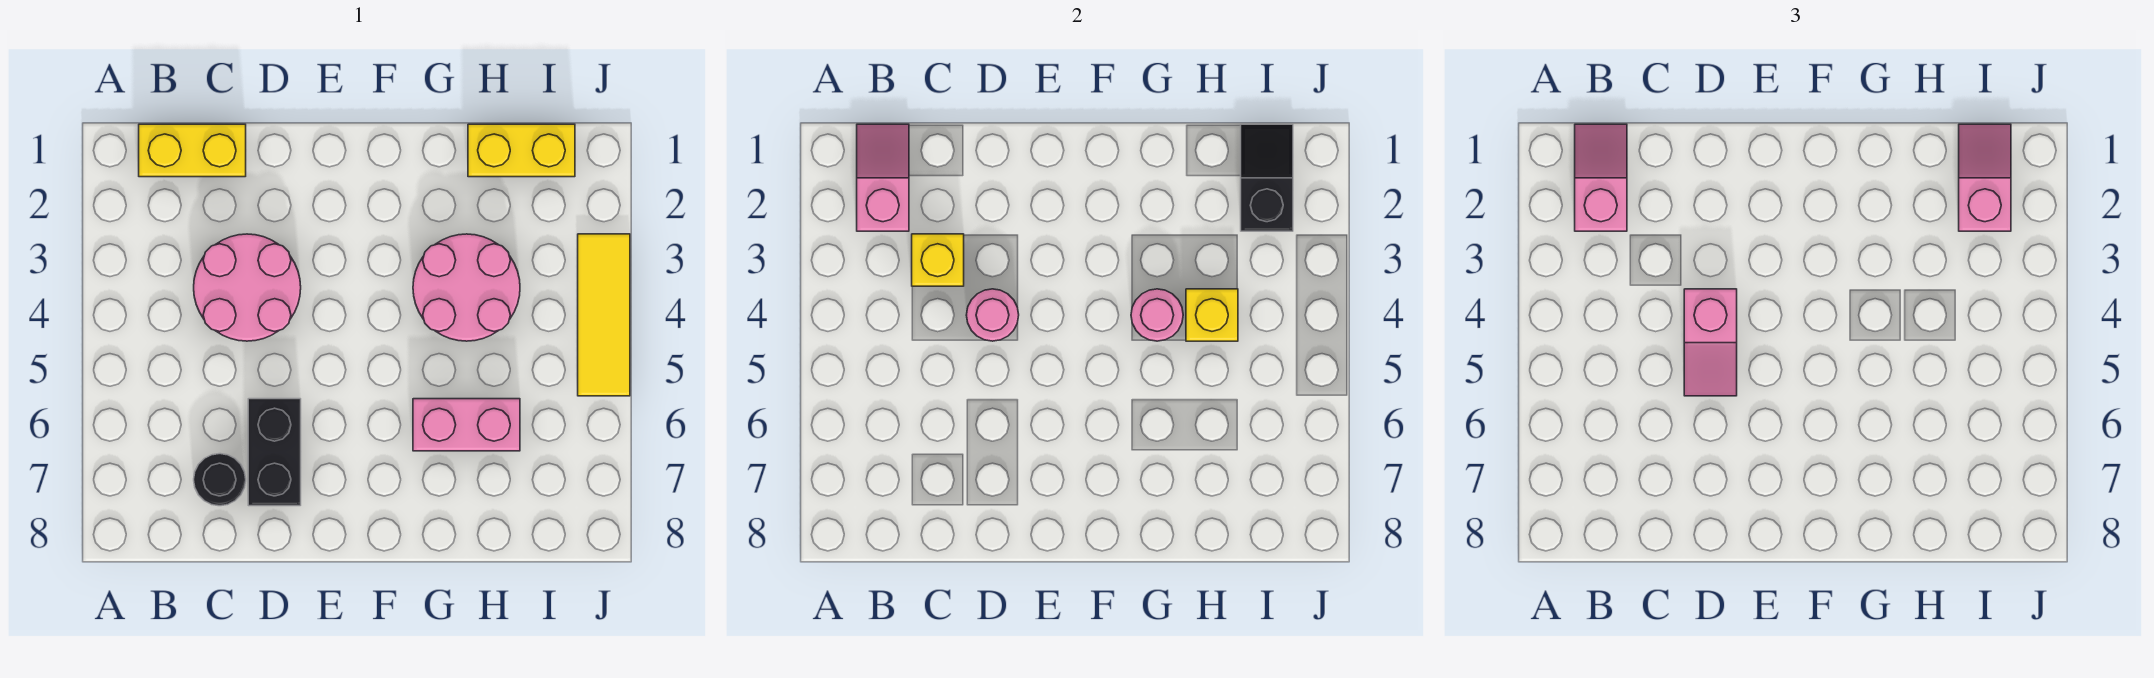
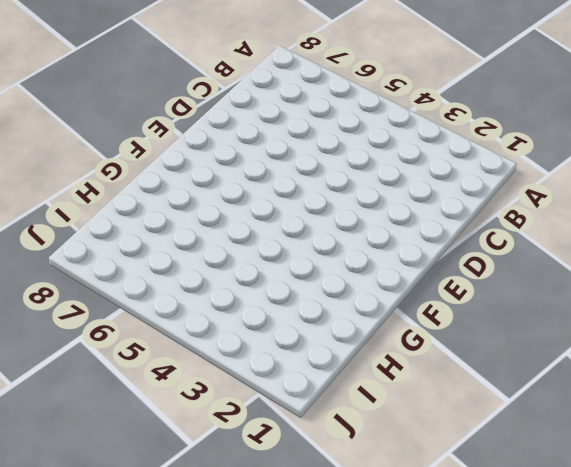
none -> yellow brick B1:C1 level 1
none -> pink round brick C3:D4 level 1
none -> black round brick C7 level 1

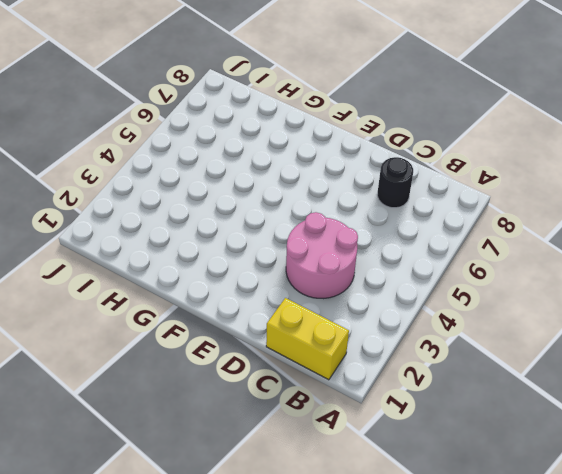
none -> black brick D6:D7 level 1
none -> pink round brick G3:H4 level 1
none -> pink brick G6:H6 level 1

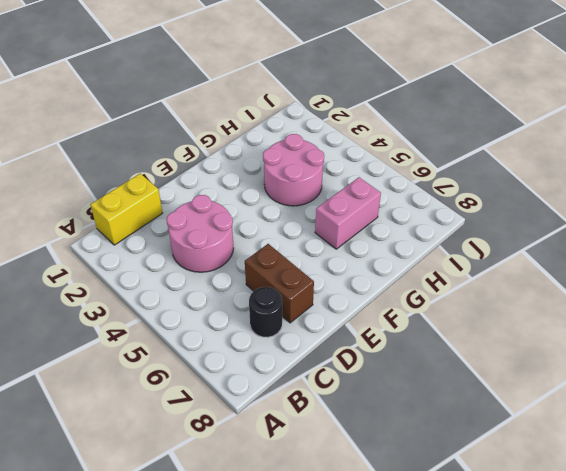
brown brick D6:D7 level 1 -> black brick D6:D7 level 1
none -> yellow brick H1:I1 level 1
none -> yellow tile J3:J5 level 1
none -> pink slope B1:B2 level 2 top 2

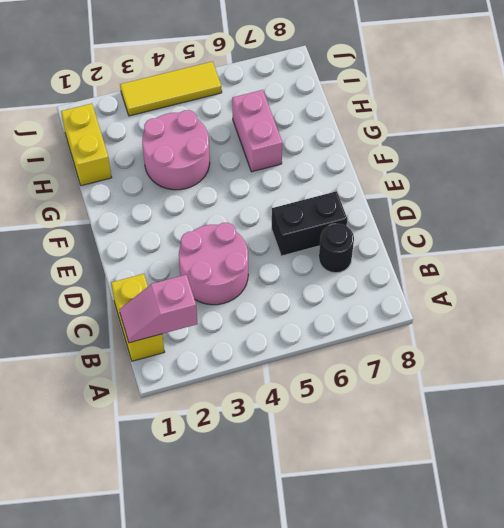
none -> yellow brick C3 level 2
none -> pink round brick D4 level 2
none -> pink round brick G4 level 2

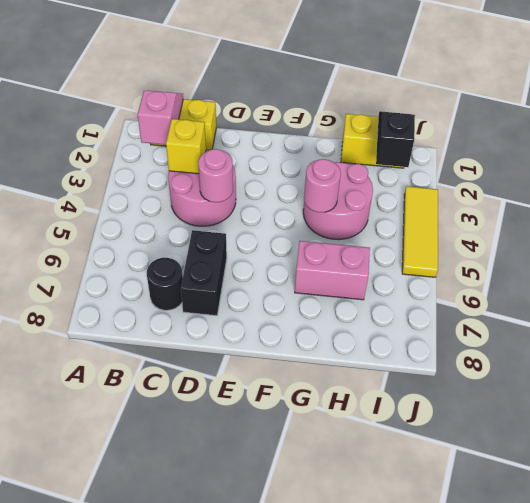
none -> yellow brick H4 level 2
none -> pink slope B1:B2 level 3 top 2
none -> pink slope D4:D5 level 3 top 4

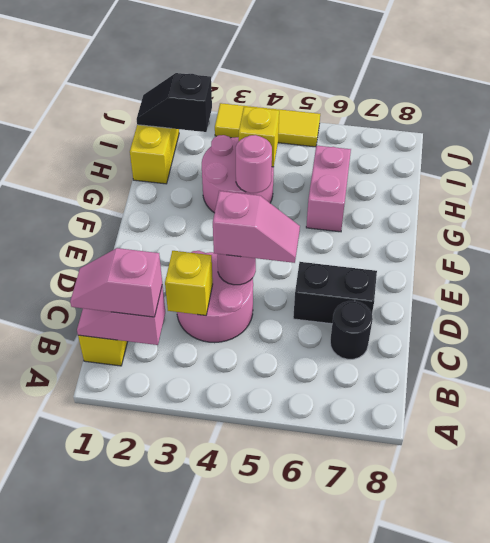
none -> pink slope I1:I2 level 3 top 2

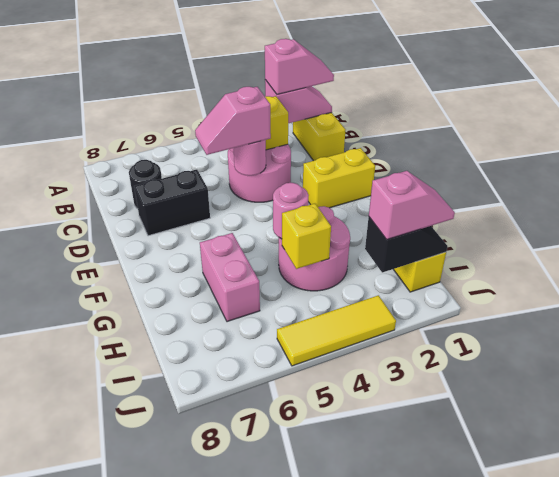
yellow brick E1:E2 level 1 -> none

